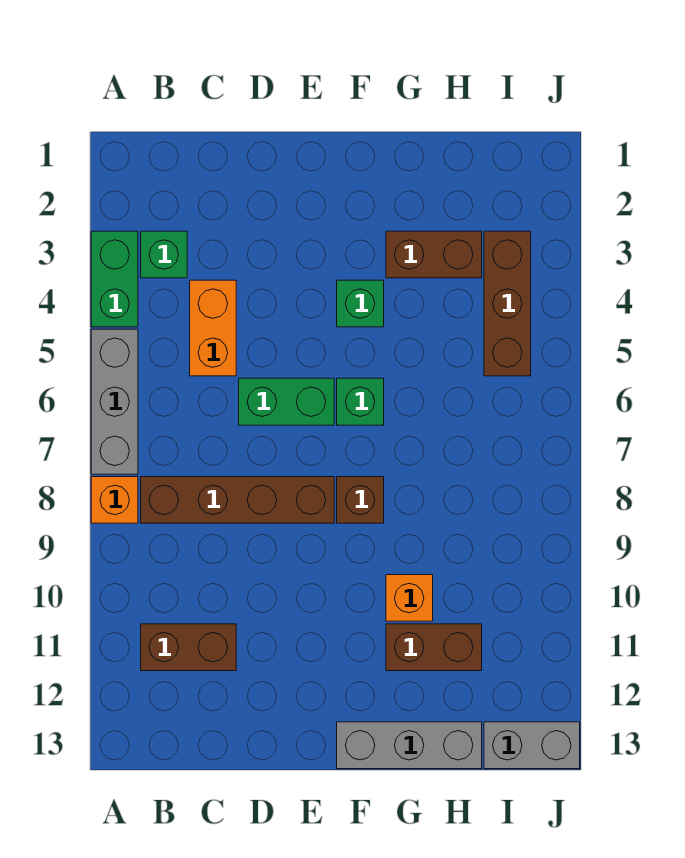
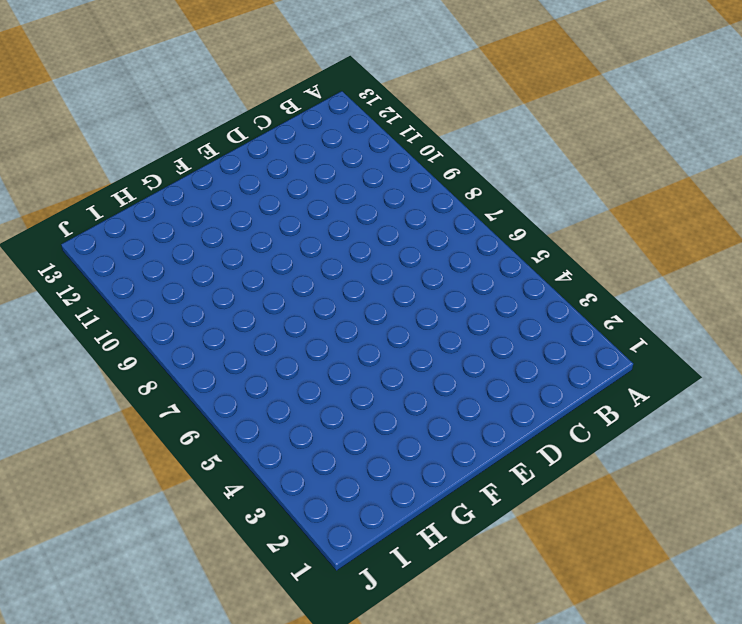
none -> green brick A3:A4 level 1
none -> grey brick A5:A7 level 1
none -> orange brick A8 level 1

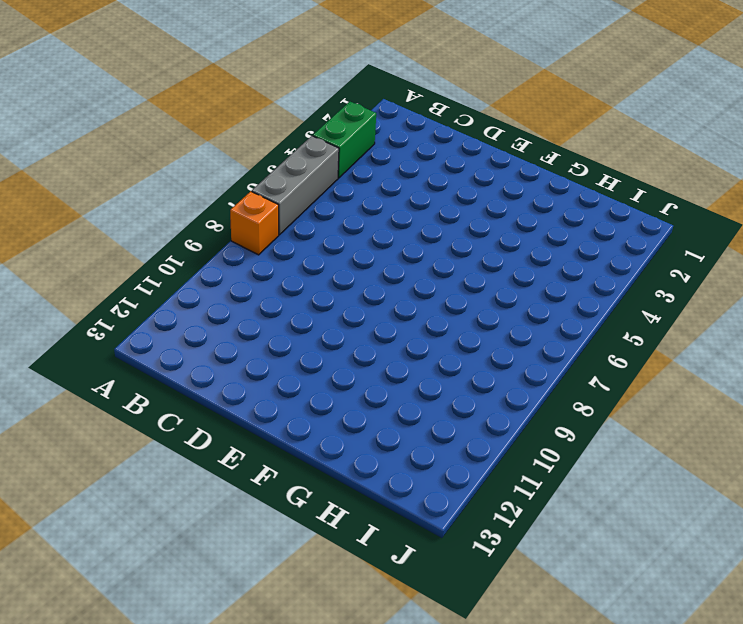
none -> green brick B3 level 1
none -> brown brick B8:E8 level 1
none -> brown brick B11:C11 level 1

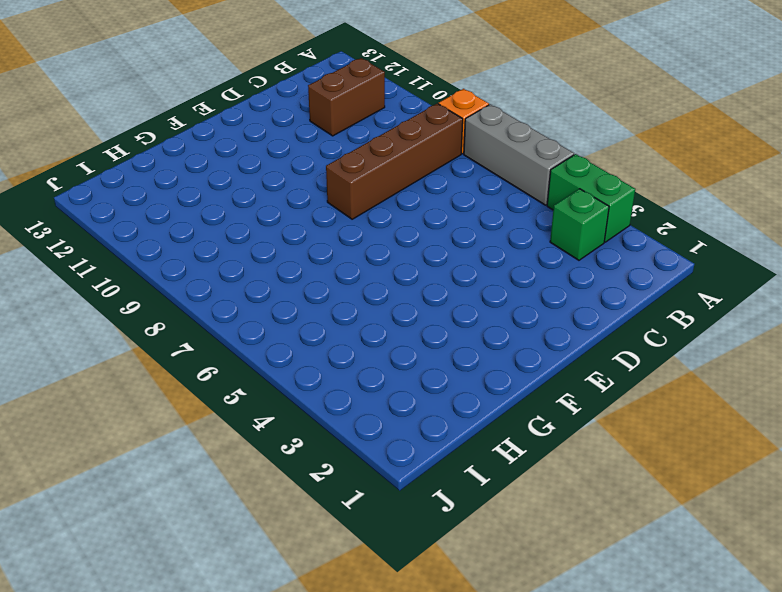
none -> orange brick C4:C5 level 1
none -> green brick D6:E6 level 1
none -> green brick F4 level 1

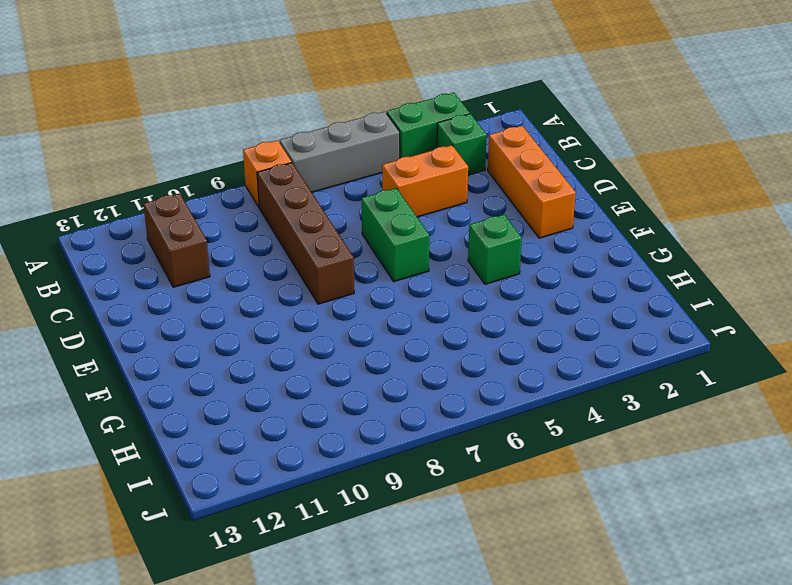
orange brick C2:E2 level 1 -> none
none -> green brick F6 level 1
none -> brown brick F8 level 1
none -> grey brick F13:H13 level 1

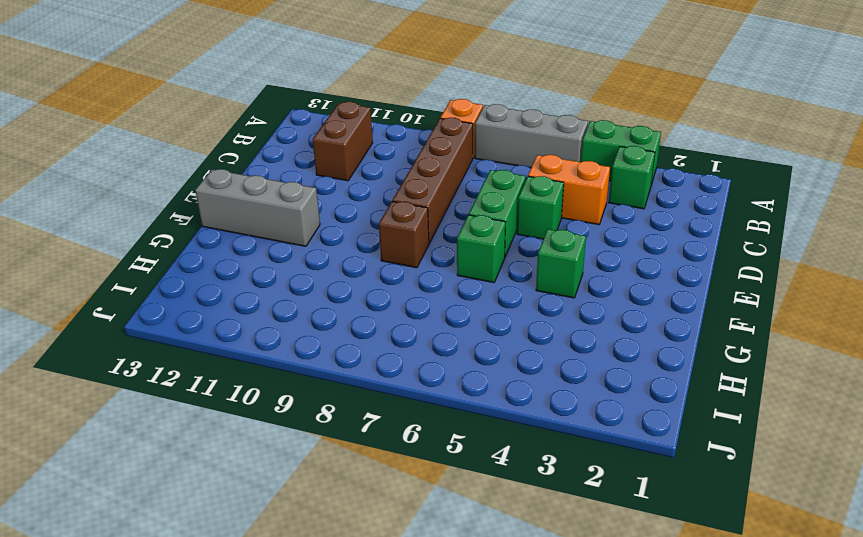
green brick D5 level 1 -> none
grey brick F11:F13 level 1 -> grey brick F13:H13 level 1
none -> brown brick G3:H3 level 1
none -> orange brick G10 level 1
none -> brown brick G11:H11 level 1

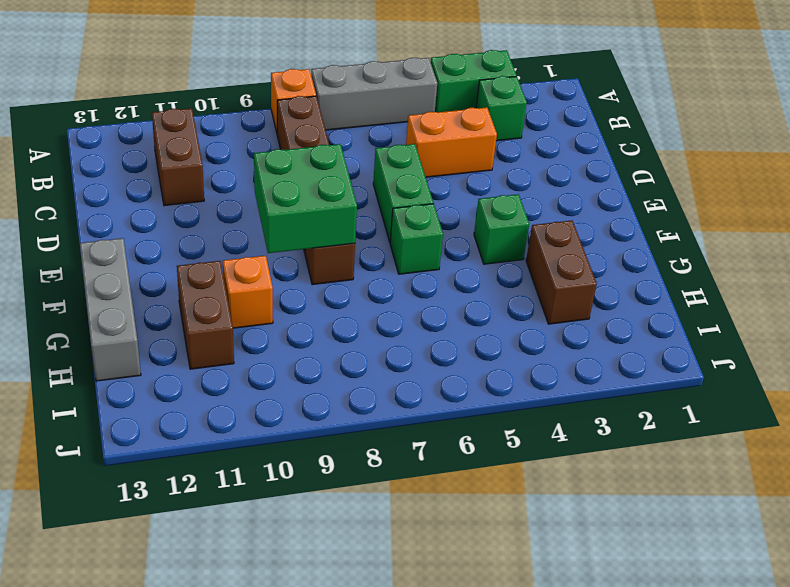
green brick E8:F9 level 2 -> none
none -> brown brick I3:I5 level 1
none -> grey brick I13:J13 level 1

